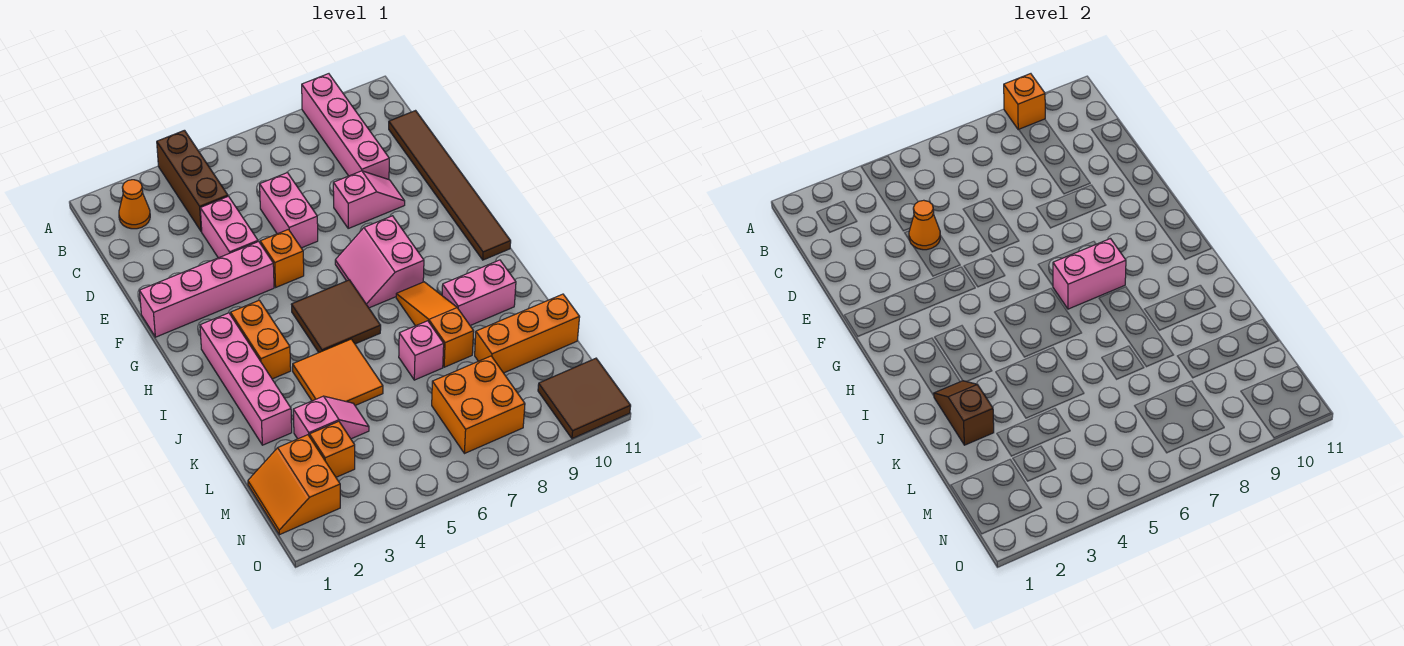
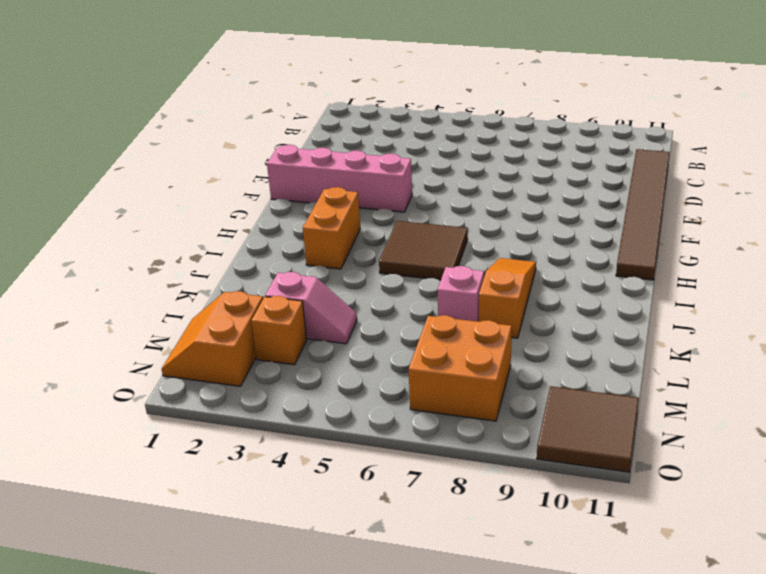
none -> brown brick A4:C4 level 1
none -> pink brick A9:D9 level 1
none -> orange cone B2 level 1

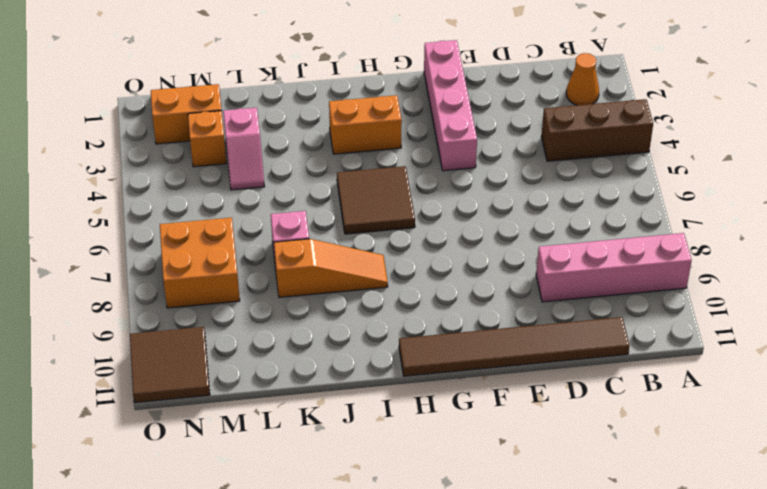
none -> pink brick D4:E4 level 1
none -> pink brick D6:E6 level 1
none -> pink slope E8:E9 level 1 top 8

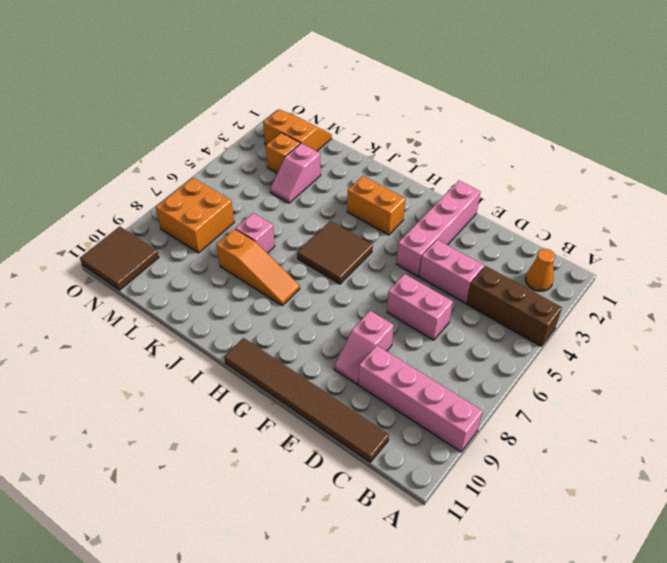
none -> orange brick F5 level 1
none -> pink slope G7:H8 level 1 top 8
none -> pink brick H2:K2 level 1

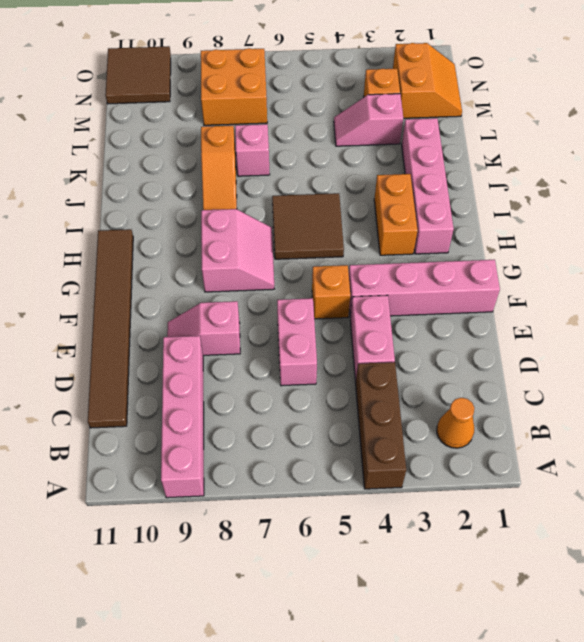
none -> orange tile J4:K5 level 1
none -> pink brick J9:J10 level 1
none -> orange brick L9:L11 level 1

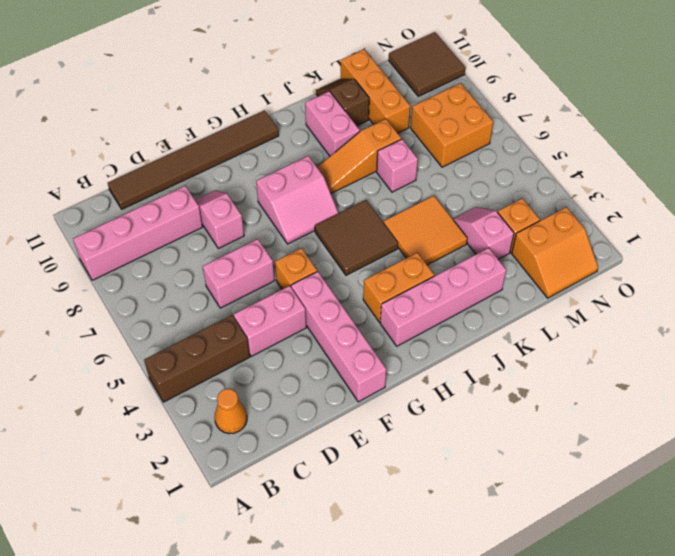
brown slope K10:K11 level 1 top 10 -> brown slope J2:K2 level 2 top K
none -> orange brick A9 level 2
none -> orange cone D4 level 2
none -> pink brick H7:H8 level 2

